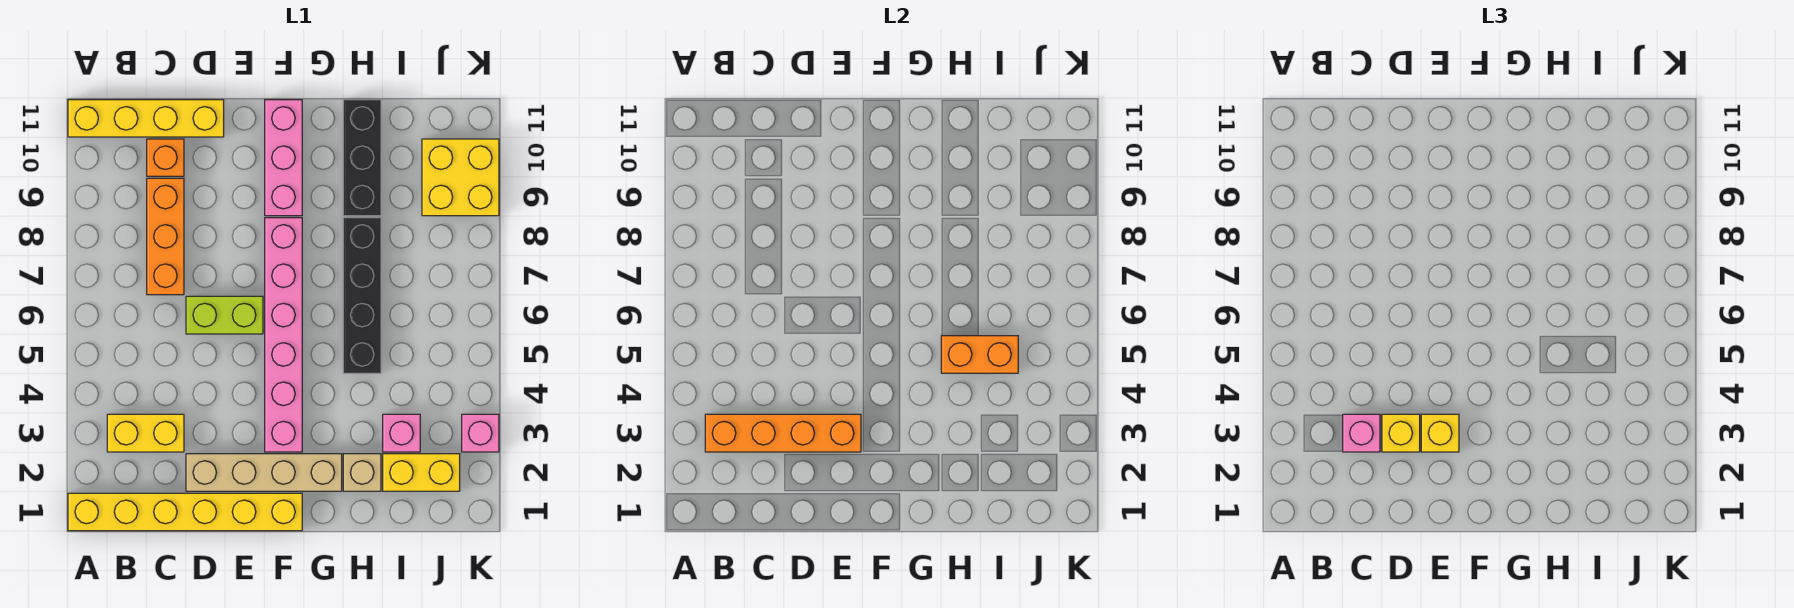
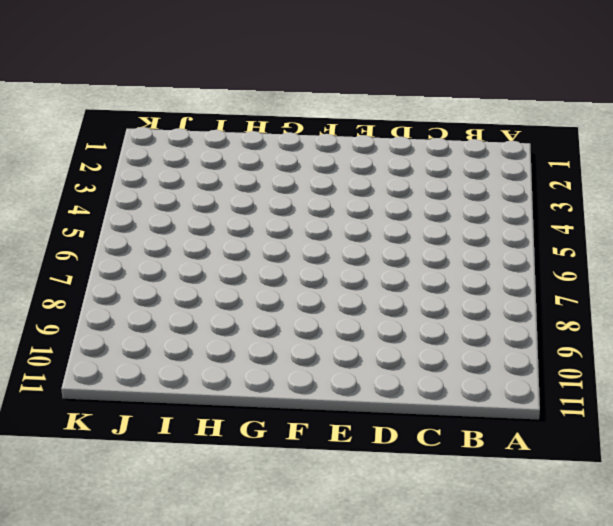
none -> yellow brick A1:F1 level 1
none -> yellow brick A11:D11 level 1
none -> yellow brick B3:C3 level 1

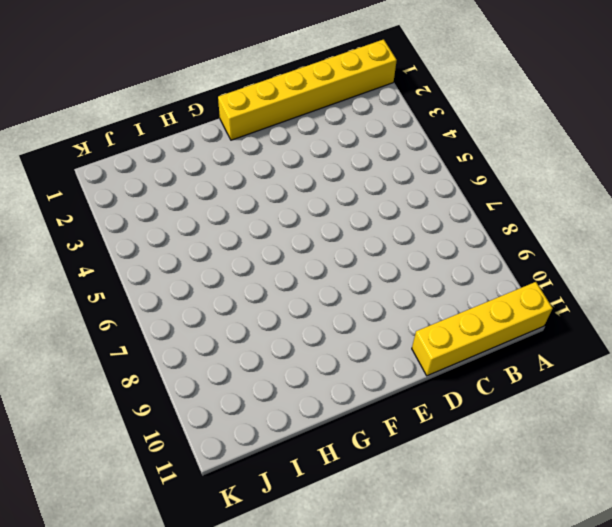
none -> yellow brick B3:C3 level 1
none -> orange brick C7:C9 level 1
none -> orange brick C10 level 1

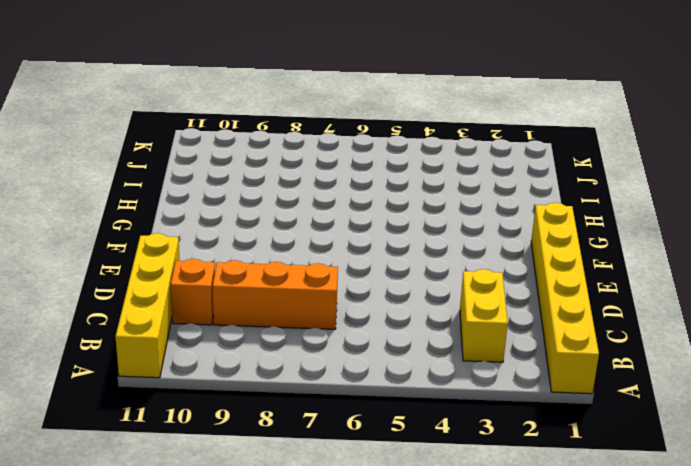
none -> tan brick D2:G2 level 1
none -> lime brick D6:E6 level 1
none -> pink brick F3:F8 level 1

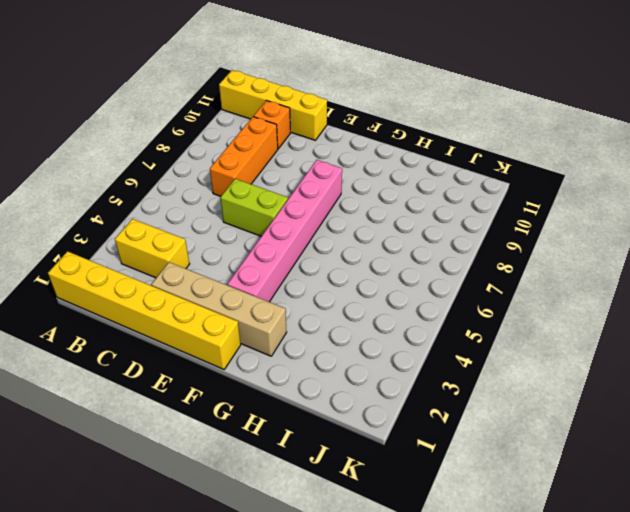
none -> pink brick F9:F11 level 1
none -> tan brick H2 level 1
none -> black brick H5:H8 level 1

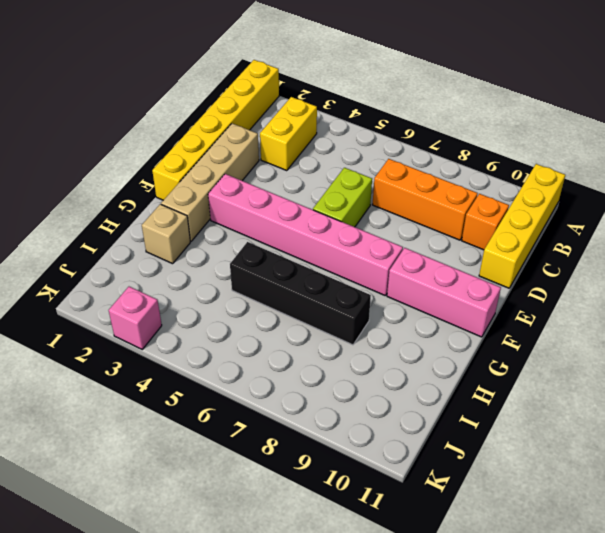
none -> black brick H9:H11 level 1
none -> yellow brick I2:J2 level 1
none -> pink brick I3 level 1

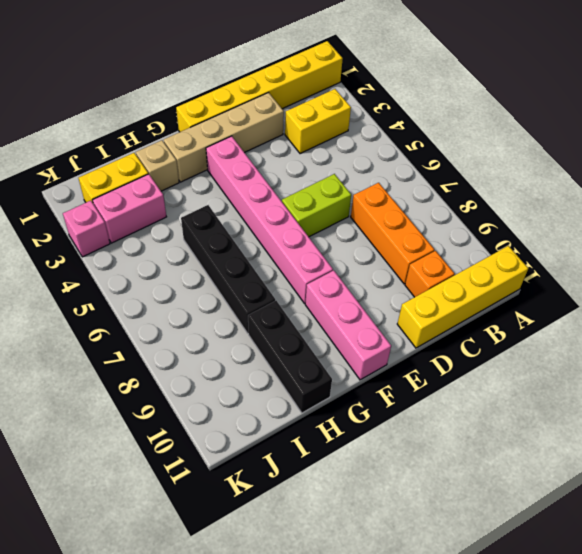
pink brick I3:J3 level 1 -> pink brick I3 level 1
none -> yellow brick J9:K10 level 1
none -> orange brick B3:E3 level 2
none -> orange brick H5:I5 level 2

